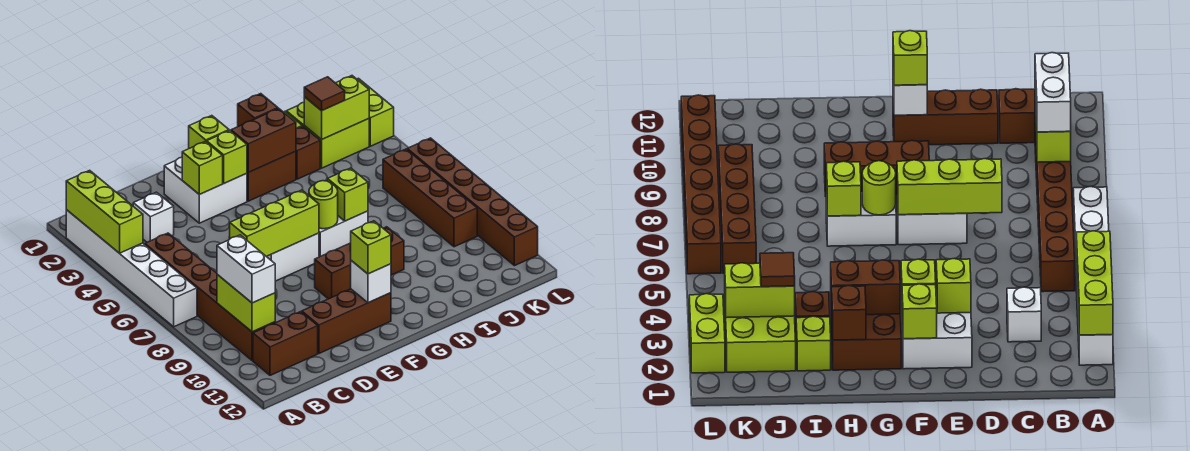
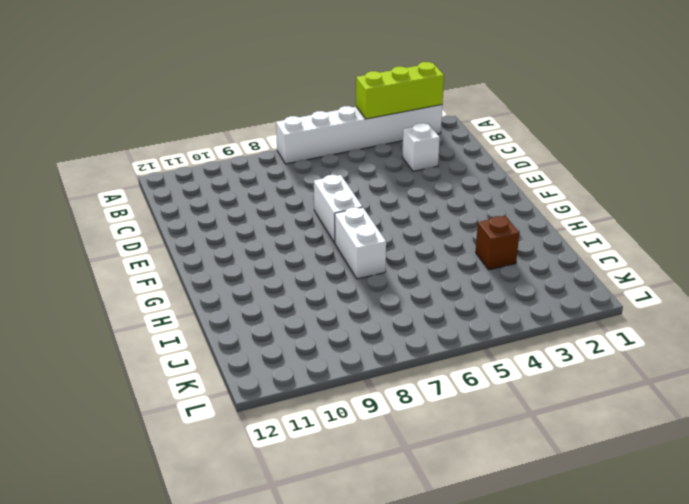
none -> brown brick B5:B10 level 1
none -> brown brick B11:C11 level 1
none -> brown brick D11:F11 level 1
none -> white brick E2:F3 level 1

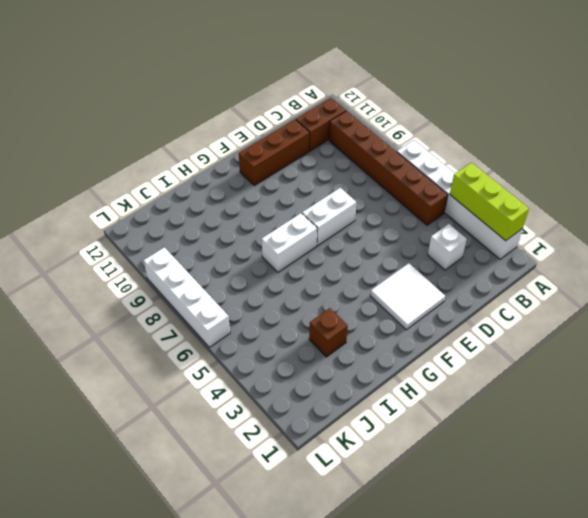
white tile E2:F3 level 1 -> white brick E2:F3 level 1
white brick L6:L9 level 1 -> brown brick L6:L11 level 1
none -> brown brick F9:H9 level 1
none -> brown brick G2:H3 level 1
none -> lime brick I2 level 1
none -> lime brick J2:K3 level 1

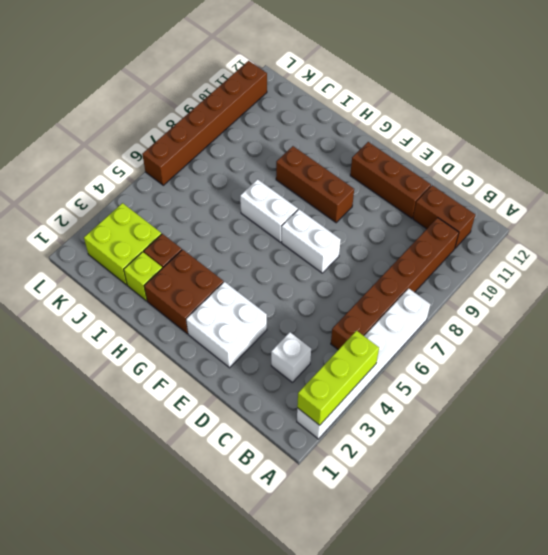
none -> brown brick K6:K9 level 1
none -> lime brick L2:L3 level 1
none -> lime brick B9:B10 level 2
none -> lime brick D7:F7 level 2

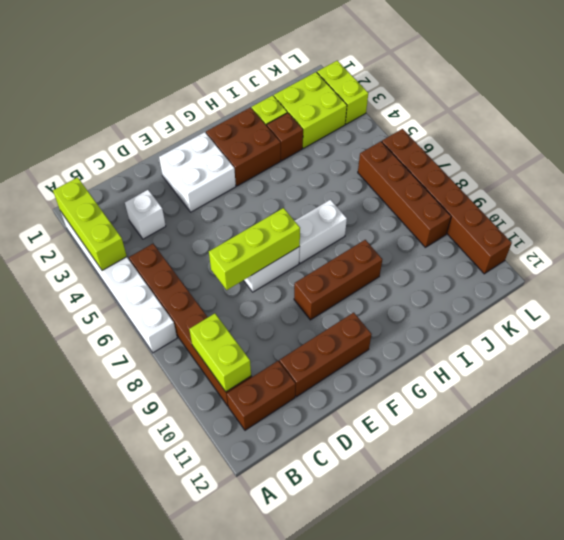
none -> lime brick E3 level 2
none -> lime brick F2 level 2
none -> lime brick F3 level 2
none -> white brick F11 level 2

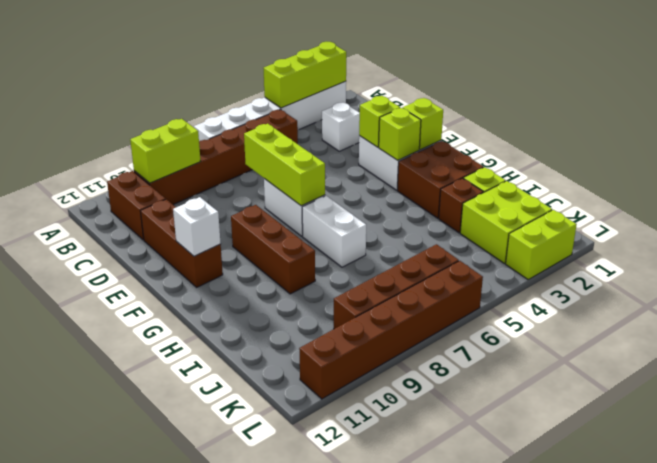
none -> brown brick G3:H3 level 2
none -> lime round brick G7 level 2
none -> brown brick H2 level 2
none -> lime brick H7 level 2

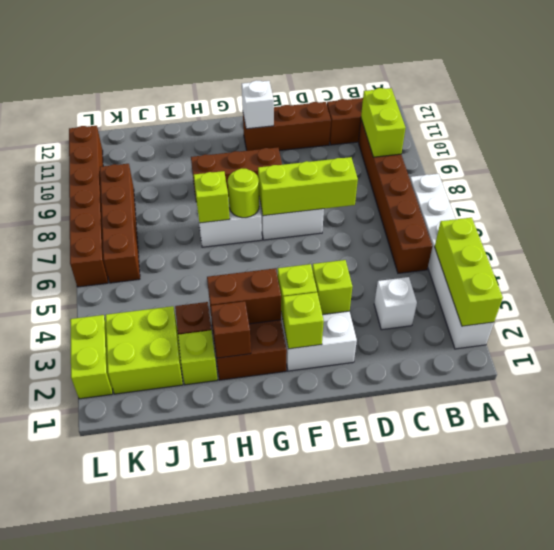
none -> lime brick J3:K3 level 2
none -> white brick B9:B10 level 3
none -> lime brick F11 level 3
none -> brown tile J3 level 3

